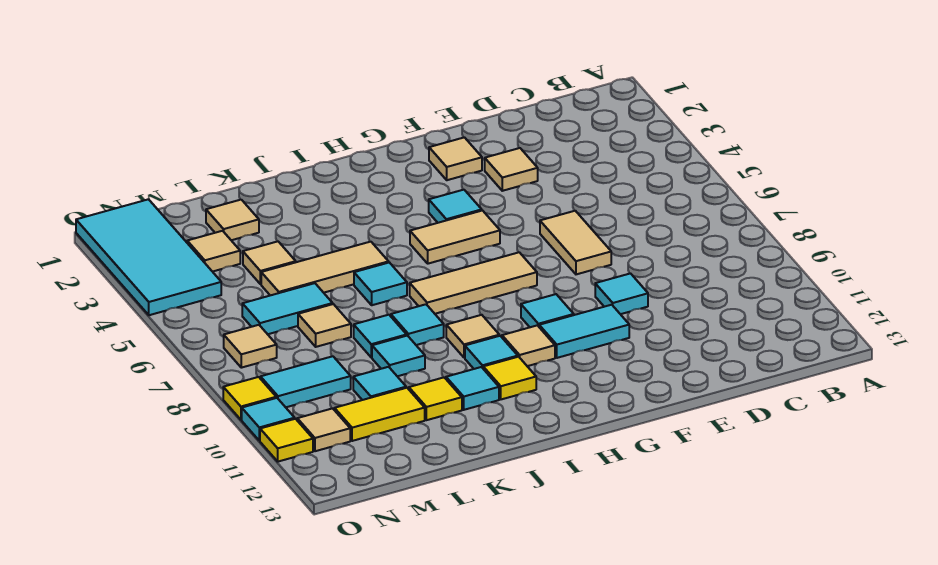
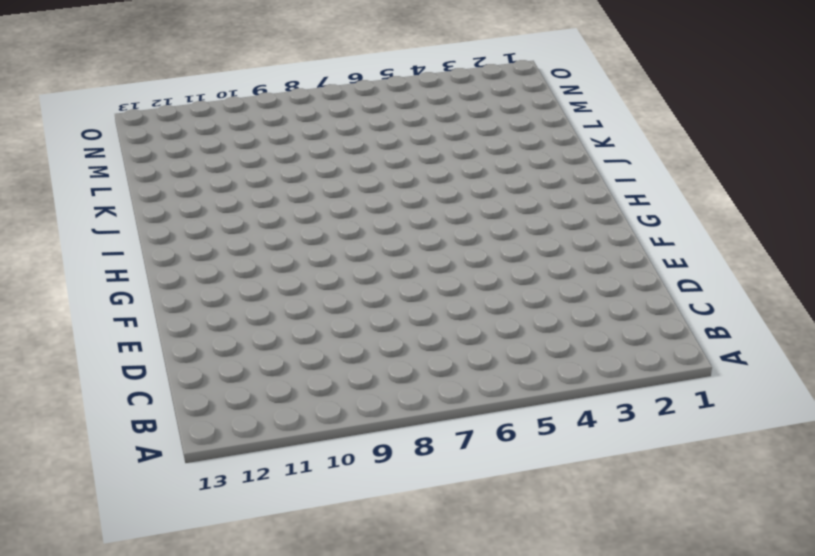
none -> tan tile E3 level 1
none -> tan tile E6:E7 level 1
none -> cyan tile E9 level 1
none -> tan tile F2 level 1

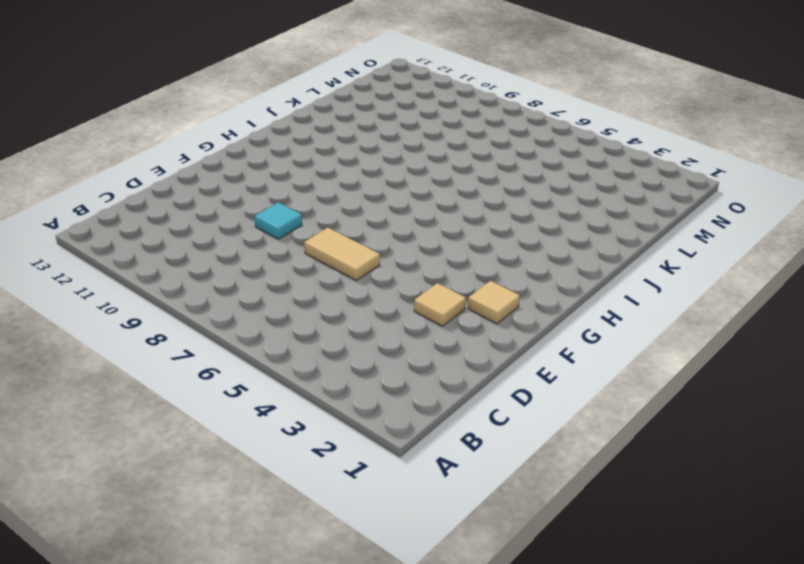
none -> cyan tile F10:G10 level 1
none -> cyan tile G4 level 1
none -> tan tile G5:H5 level 1
none -> tan tile G7:I7 level 1

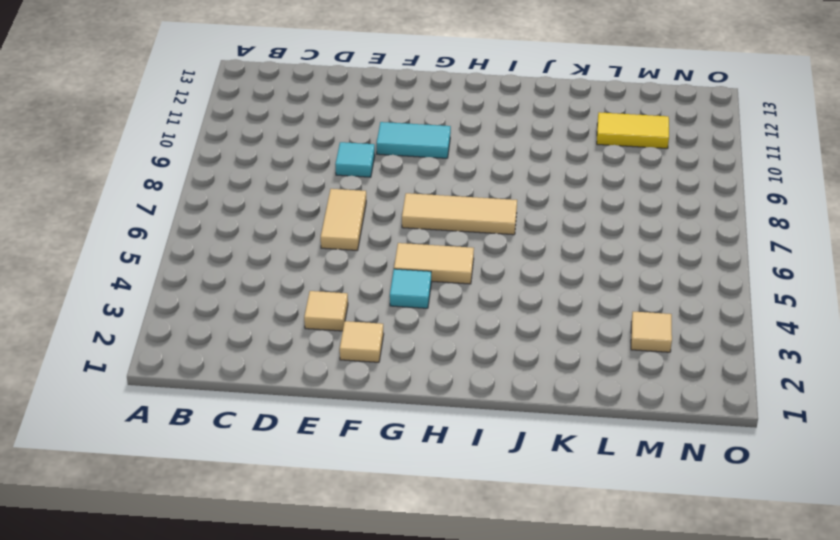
none -> cyan tile G9 level 1
none -> tan tile H10 level 1
none -> tan tile I9 level 1
none -> cyan tile I10 level 1

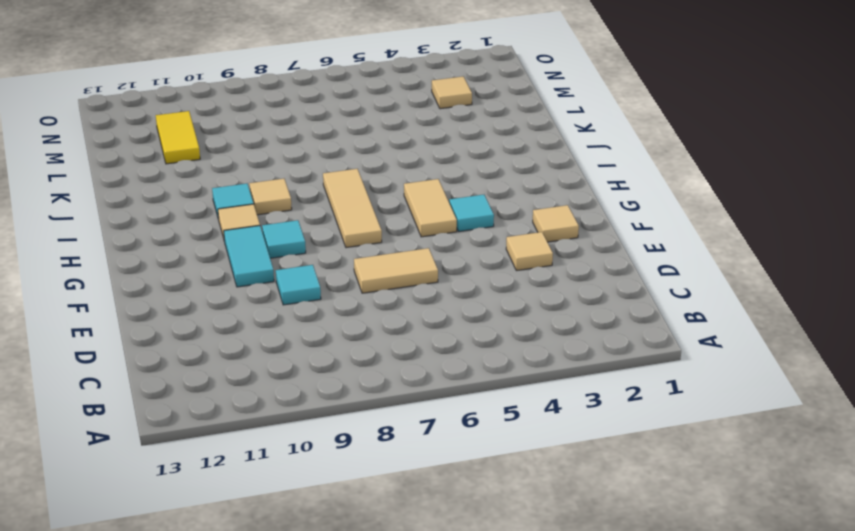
none -> yellow tile I11 level 1
none -> tan tile J5:L5 level 1
none -> cyan tile J6 level 1
none -> cyan tile J8 level 1

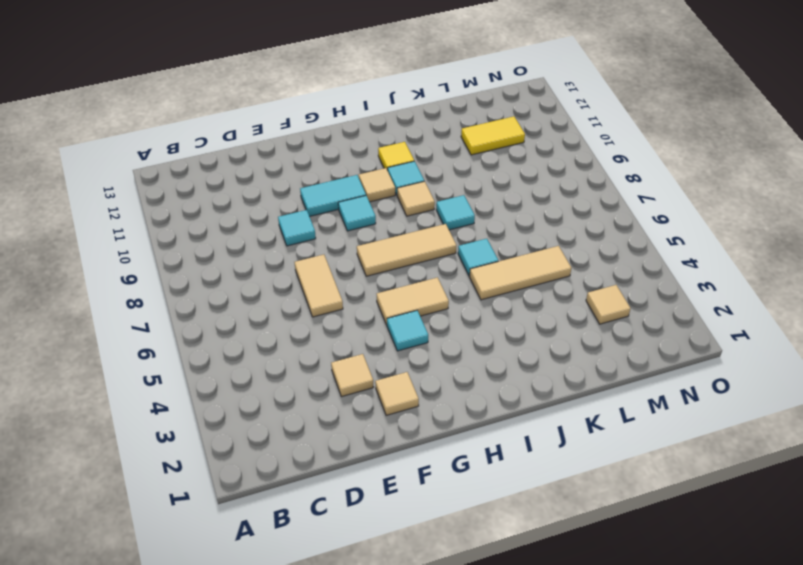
none -> cyan tile J11 level 1
none -> cyan tile K8 level 1
none -> cyan tile K9 level 1
none -> yellow tile K11 level 1

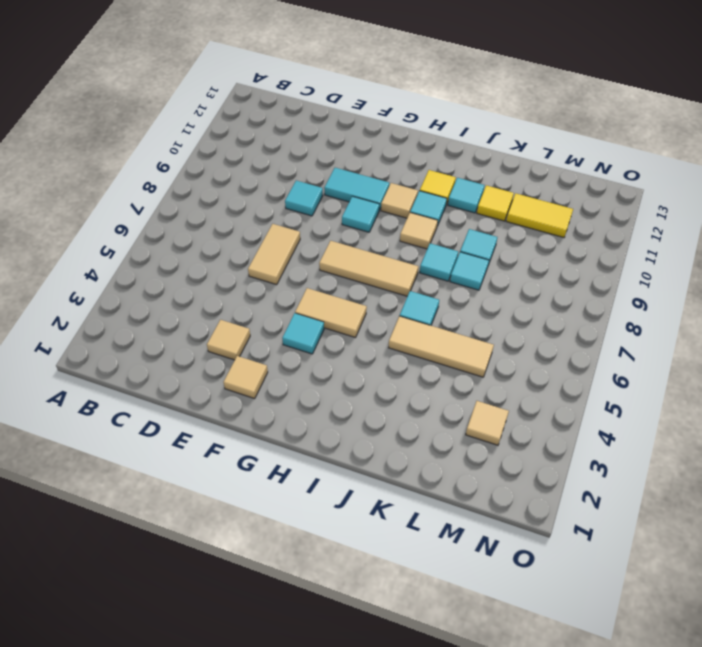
none -> tan tile L2 level 1
none -> tan tile L4 level 1
none -> cyan tile L6:M6 level 1
none -> tan tile L7 level 1

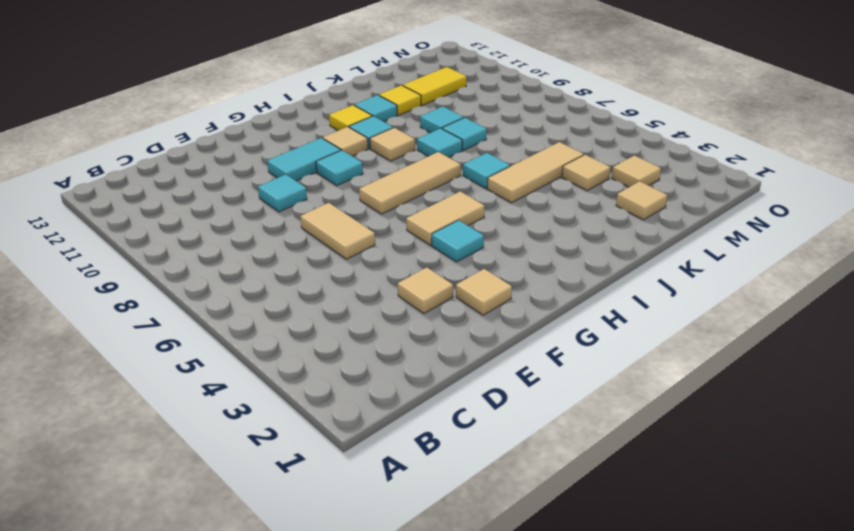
none -> cyan tile L6:M6 level 1
none -> tan tile L7 level 1
none -> cyan tile L10 level 1
none -> cyan tile M9:N9 level 1

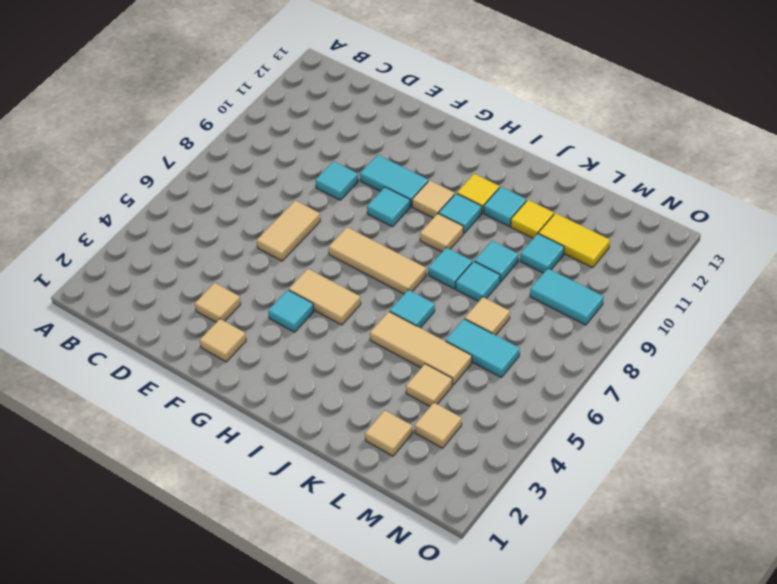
none -> cyan tile N1:O4 level 1
none -> tan tile N7 level 1
none -> tan tile N11 level 1
none -> yellow tile O9 level 1

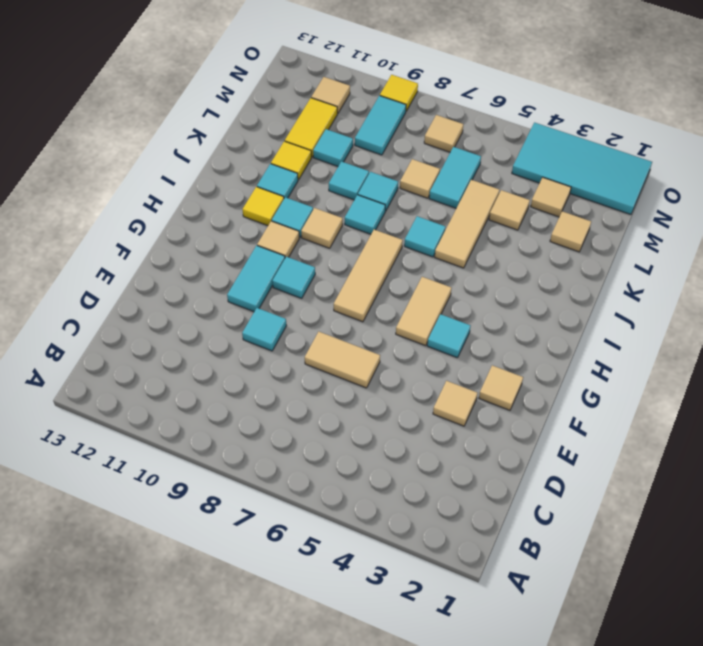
none -> cyan tile O10 level 1
none -> yellow tile O11 level 1

